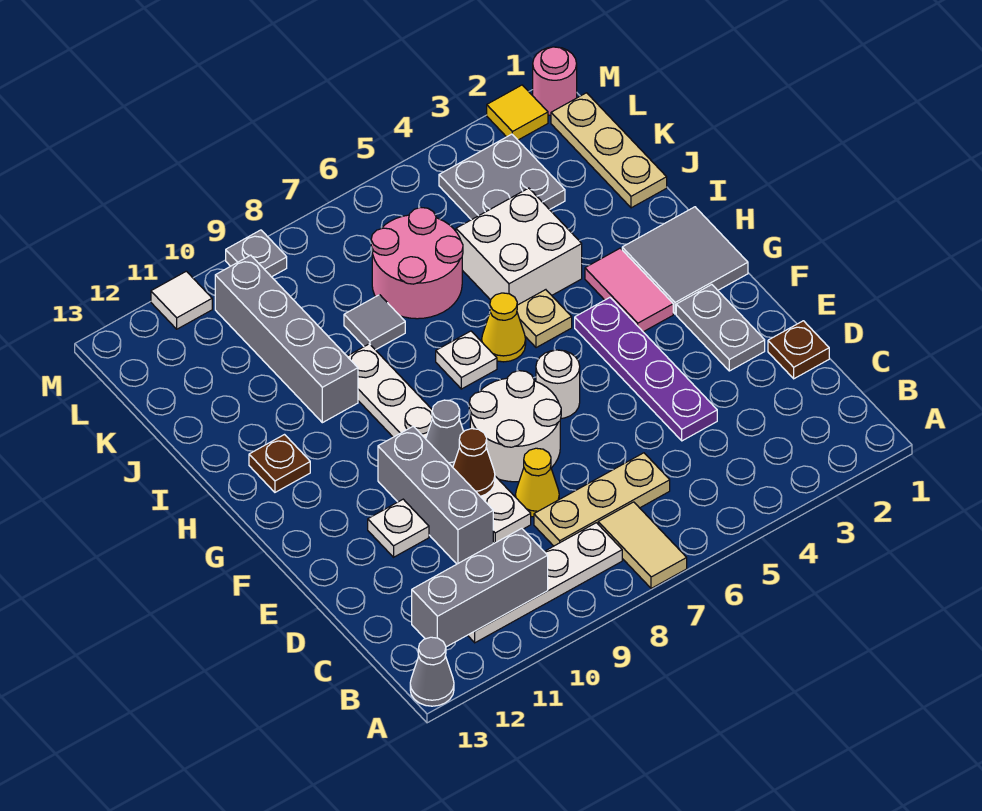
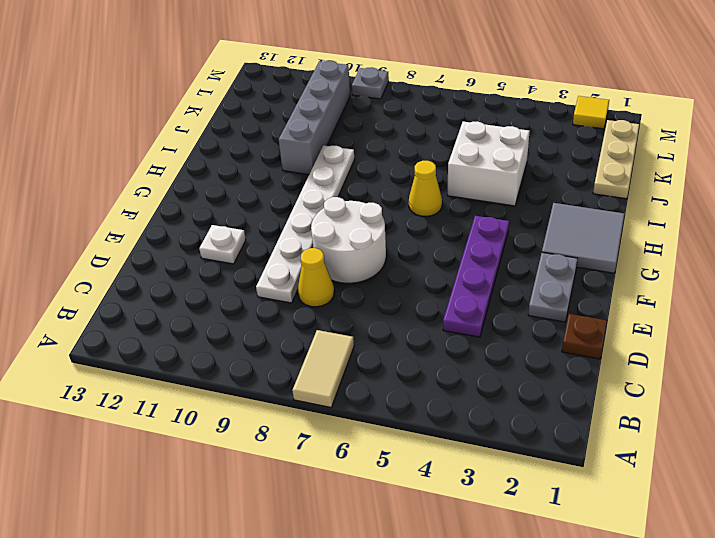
none -> grey cone A13 level 1
none -> white plate B8:B11 level 1
none -> tan plate C6:C8 level 1
none -> grey brick D10:F10 level 1

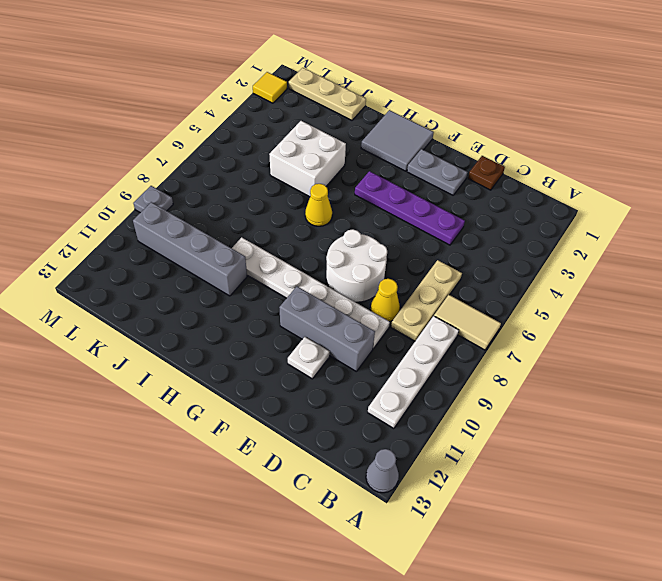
none -> white round brick F6 level 1
none -> pink tile G3:H3 level 1
none -> tan plate H5 level 1
none -> white plate H7 level 1

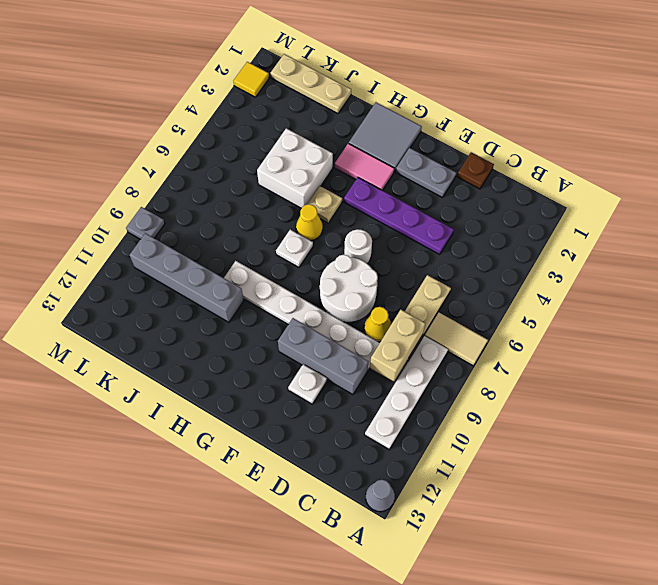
tan brick C8:C9 level 2 -> none
none -> brown plate H12 level 1
none -> pink round brick J6:K7 level 1
none -> grey tile J8 level 1
none -> grey plate K3:L4 level 1

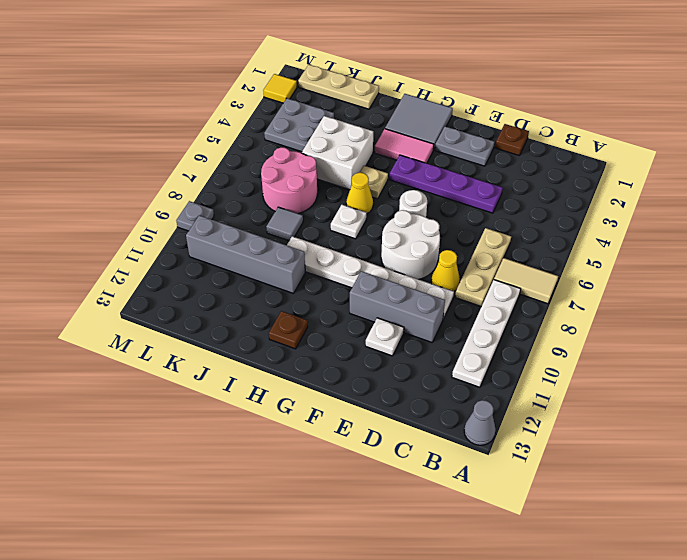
none -> pink round brick M1 level 1
none -> white tile M11 level 1
none -> grey brick B10:B12 level 2
none -> brown cone E9 level 2

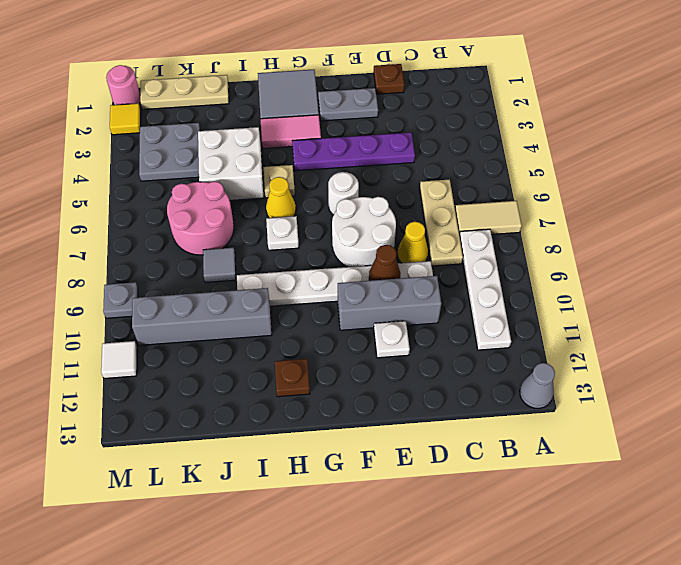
none -> grey brick B10:B12 level 2
none -> grey cone F9 level 2

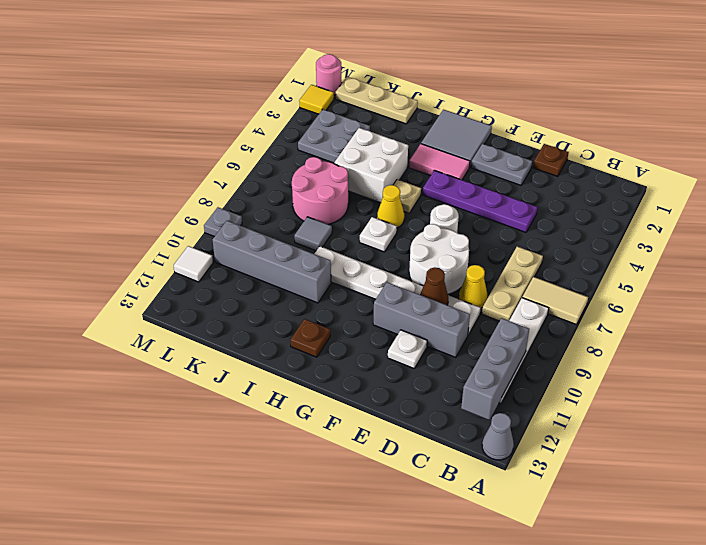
none -> grey cone F9 level 2

